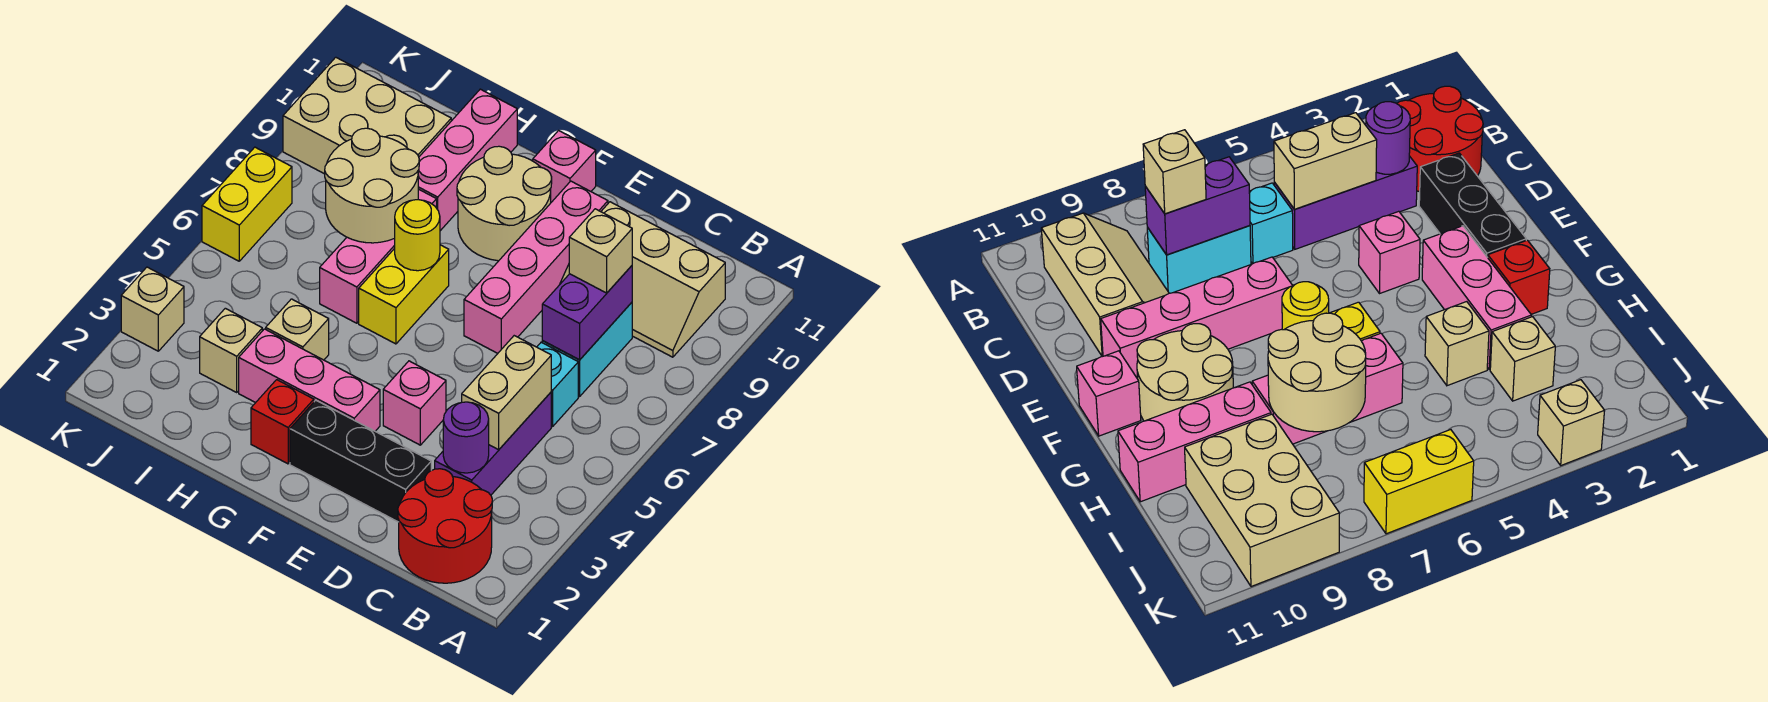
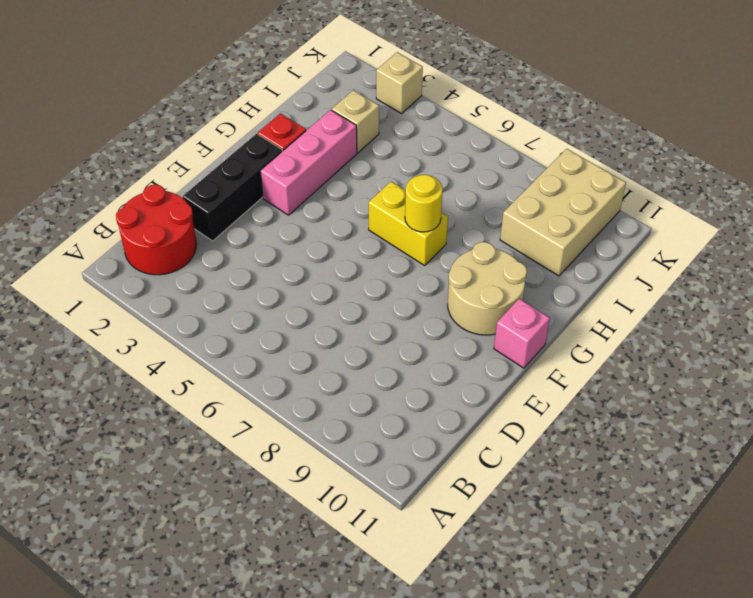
none -> tan slope B9:D10 level 1 top 10
none -> purple brick C3:C5 level 1
none -> cyan brick C6 level 1

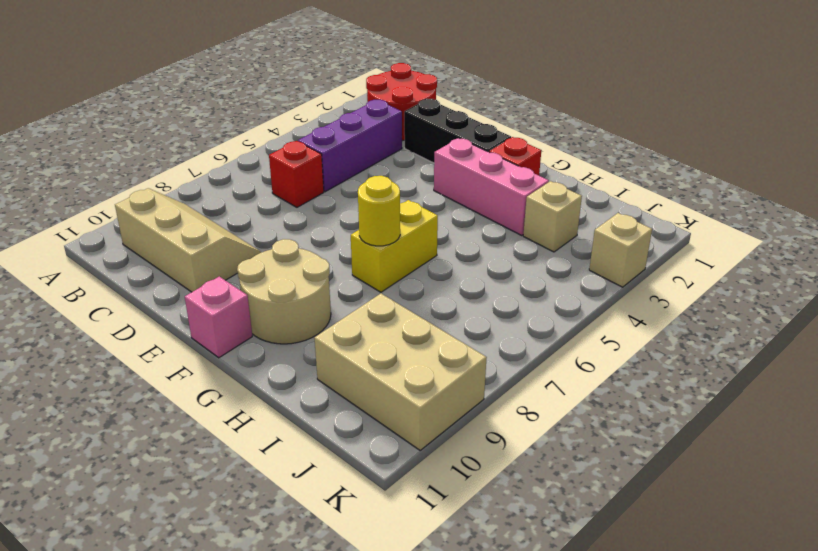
red brick C6 level 1 -> cyan brick C6 level 1
none -> cyan brick C7:C8 level 1
none -> pink brick E4 level 1
none -> pink brick E7:E10 level 1

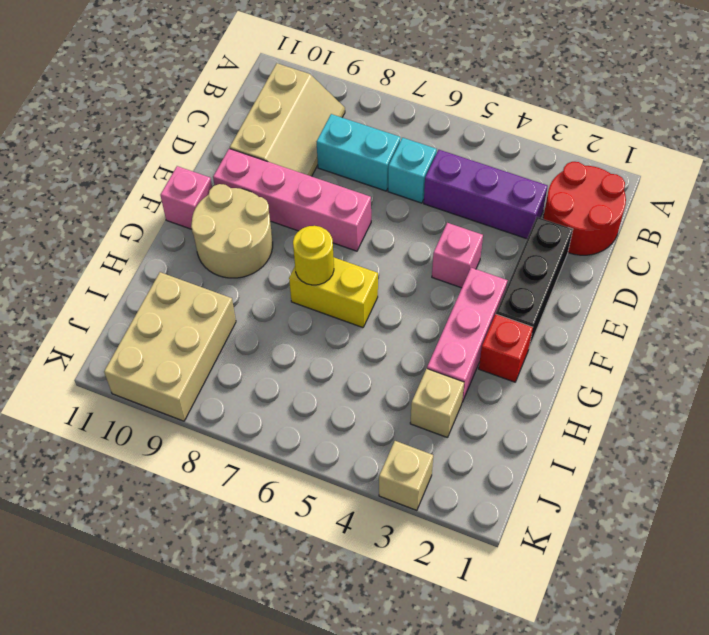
none -> tan brick H4 level 1
none -> pink brick H6:H8 level 1
none -> pink brick H9:H11 level 1

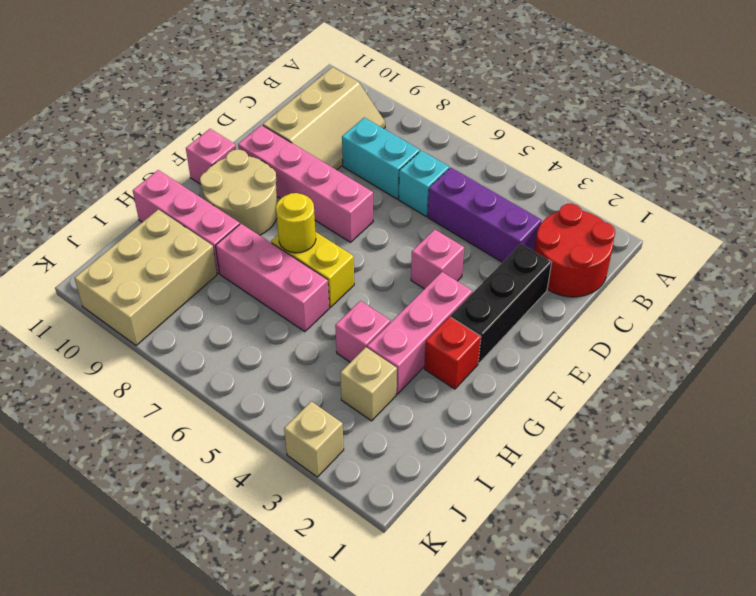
pink brick H4 level 1 -> tan brick H4 level 1
none -> yellow brick K6:K7 level 1
none -> purple round brick C3 level 2
none -> tan brick C4:C5 level 2

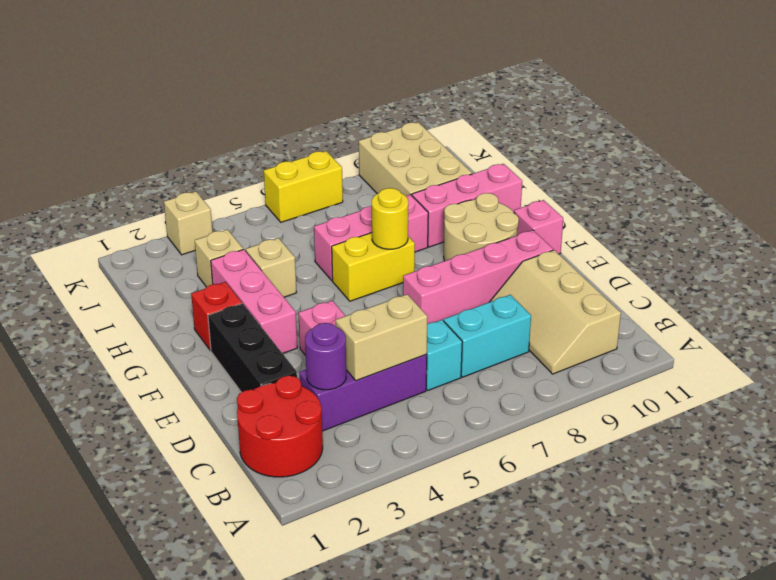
none -> purple brick C7:C8 level 2
none -> tan round brick H7:I8 level 2
none -> tan brick C8 level 3

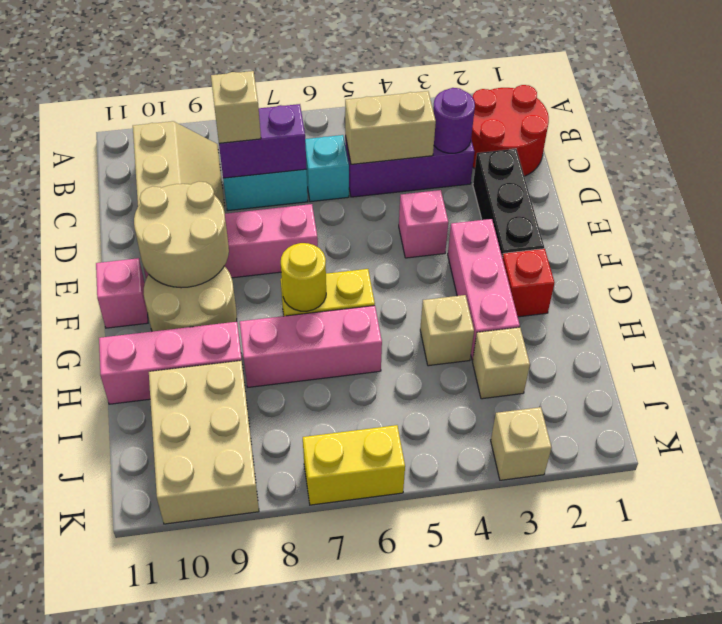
tan round brick E9:F10 level 2 -> tan round brick H7:I8 level 2

